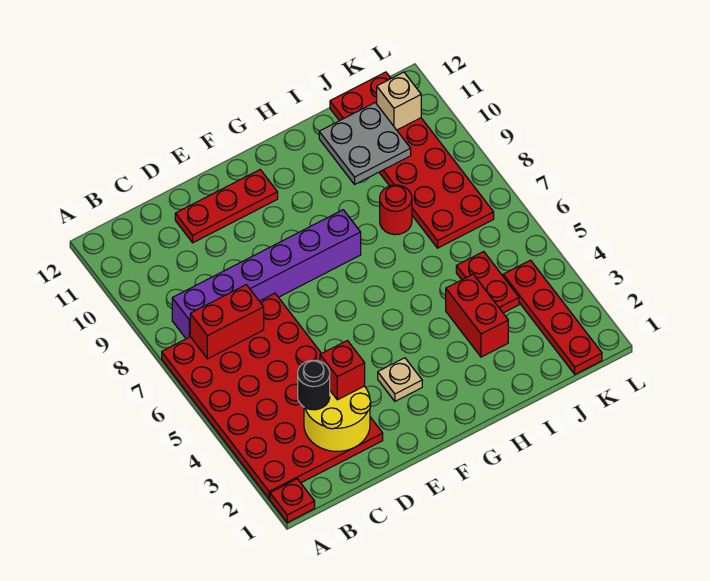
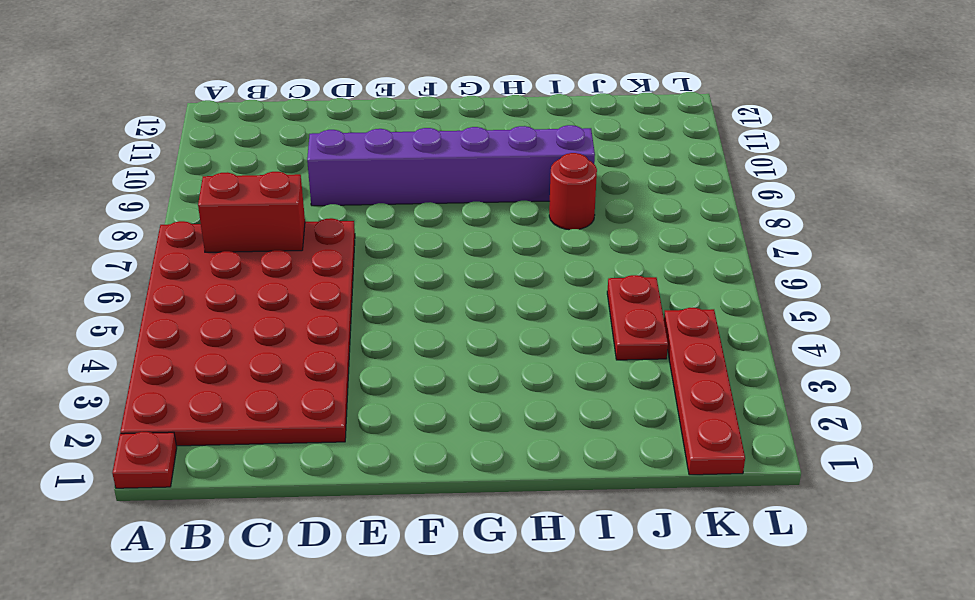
purple brick D9:I9 level 1 -> purple brick B8:G8 level 1
none -> red plate D11:F11 level 1
none -> tan plate F3 level 1
none -> red brick I3:I4 level 1

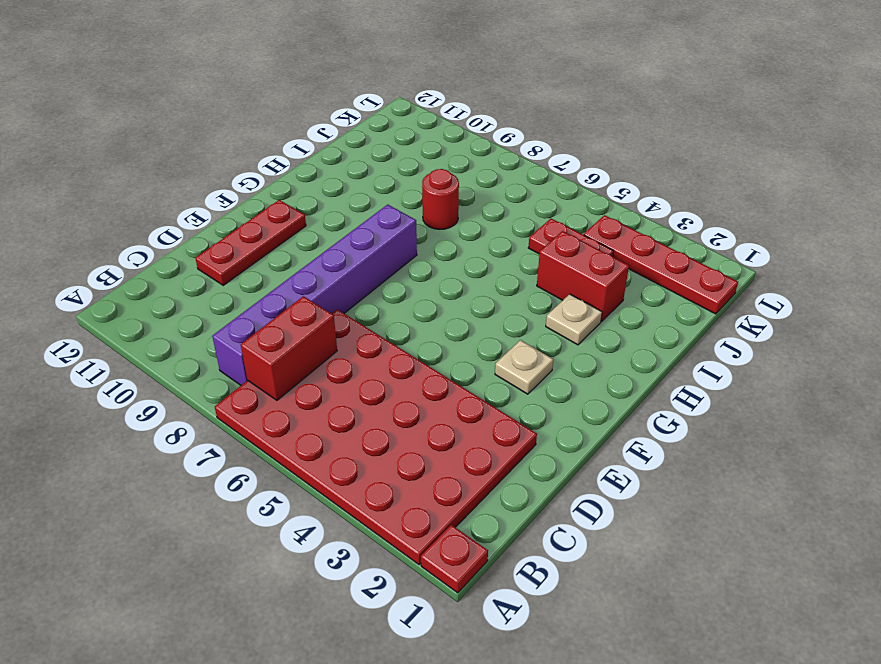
tan plate H3 level 1 -> none
none -> red plate J7:K12 level 1
none -> yellow round brick C2:D3 level 2
none -> grey plate I10:J11 level 2

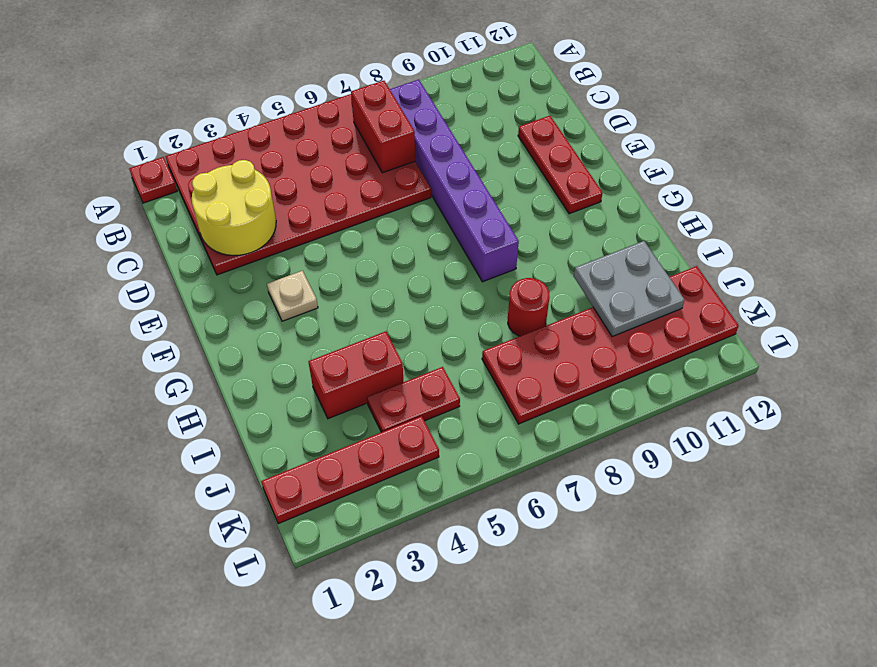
none -> tan brick K11 level 2
none -> black round brick C3 level 3
none -> red brick D3 level 3

